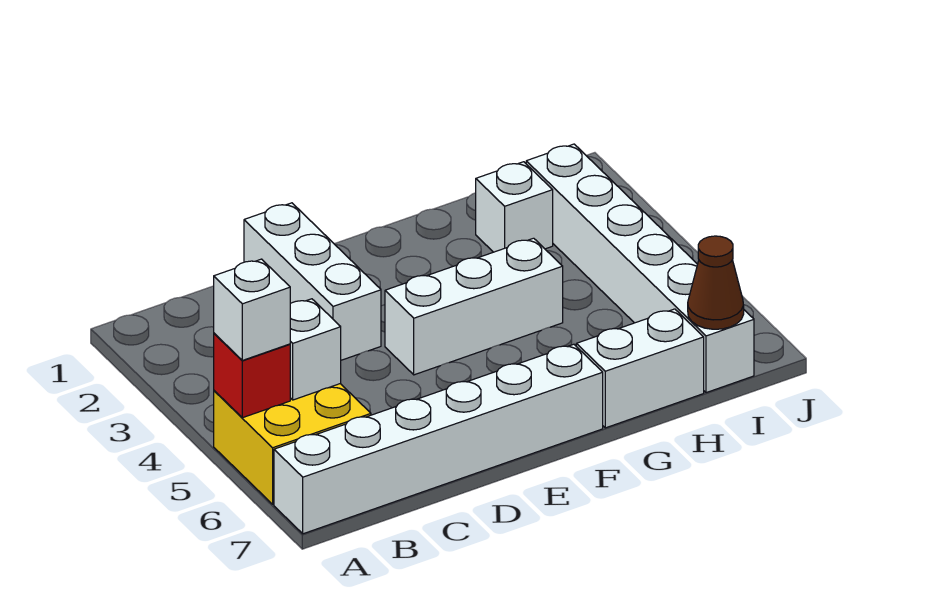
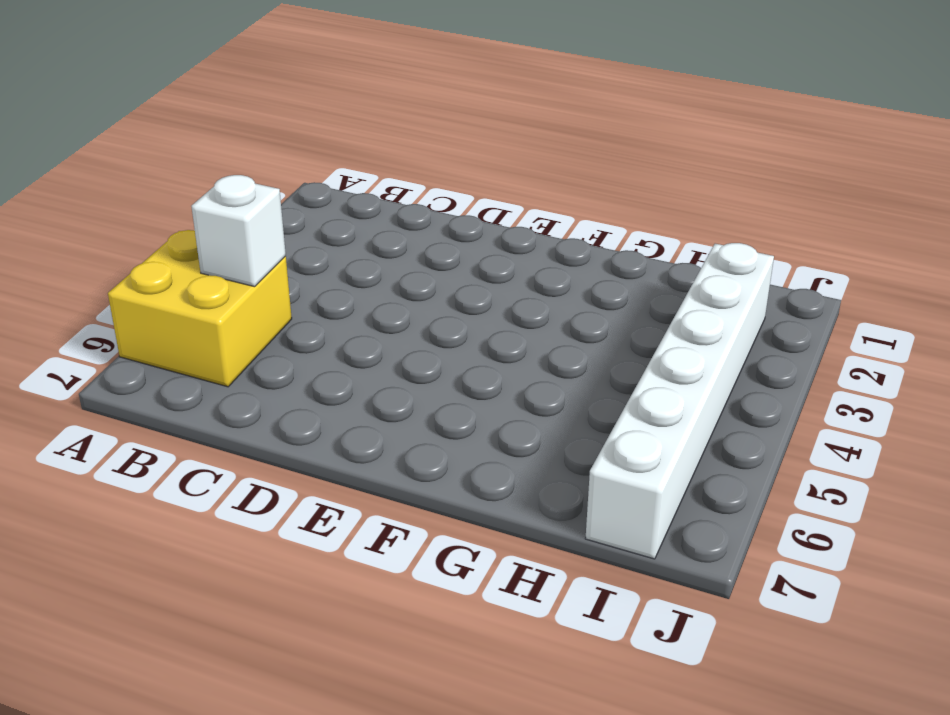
none -> white brick A7:F7 level 1
none -> white brick D1:D3 level 1

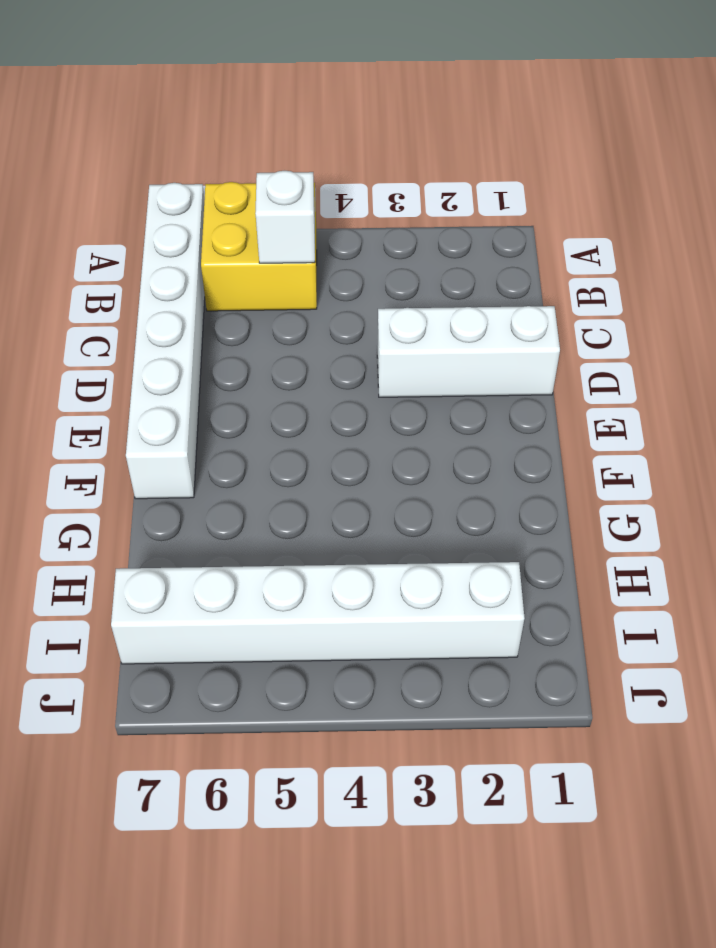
none -> white brick E4:G4 level 1
none -> white brick G7:H7 level 1

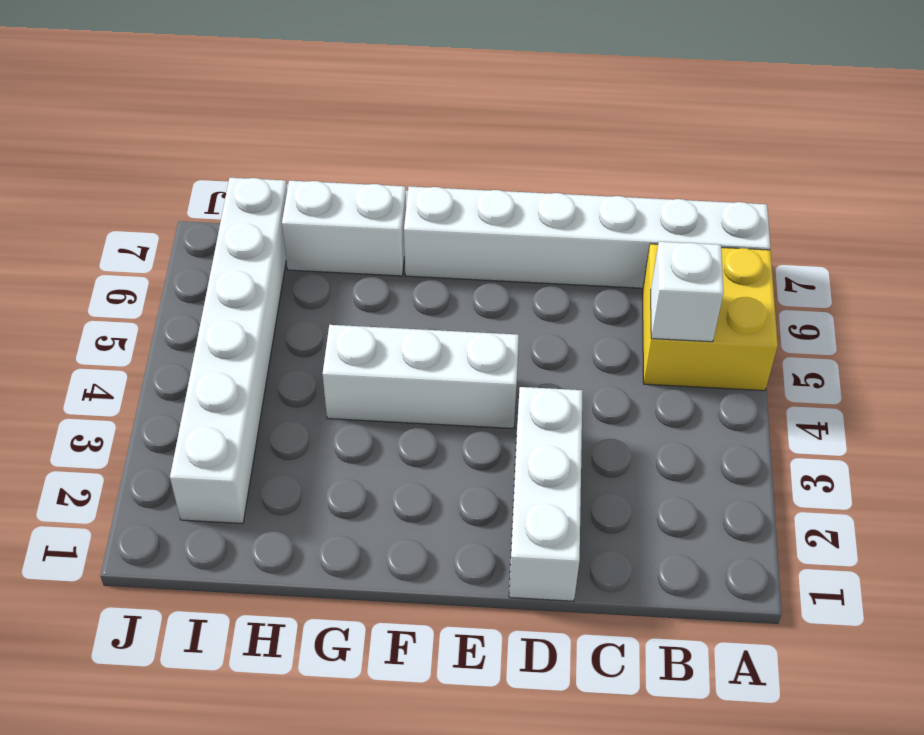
none -> white brick H2 level 1
none -> red brick A5 level 2

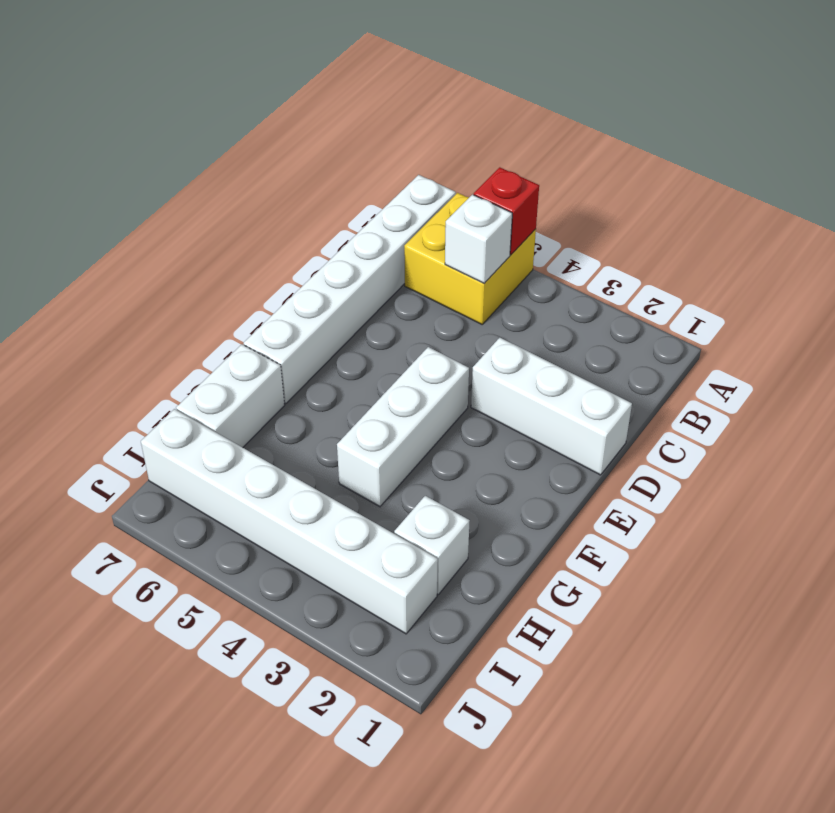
none -> brown cone I7 level 2
none -> white brick A5 level 3

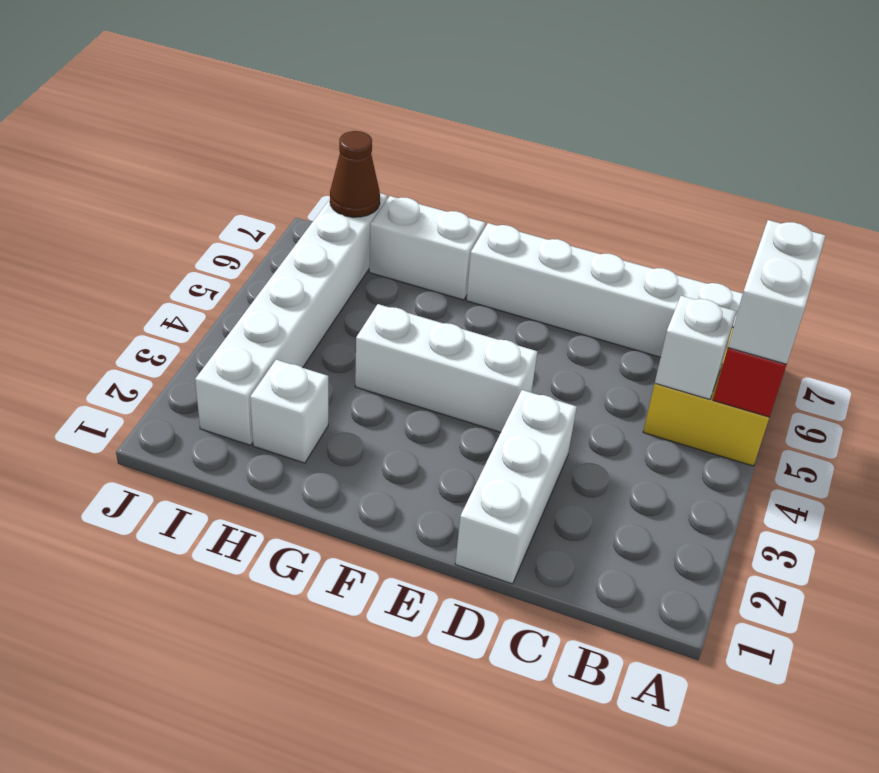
white brick A5:A6 level 3 -> white brick A5 level 3

